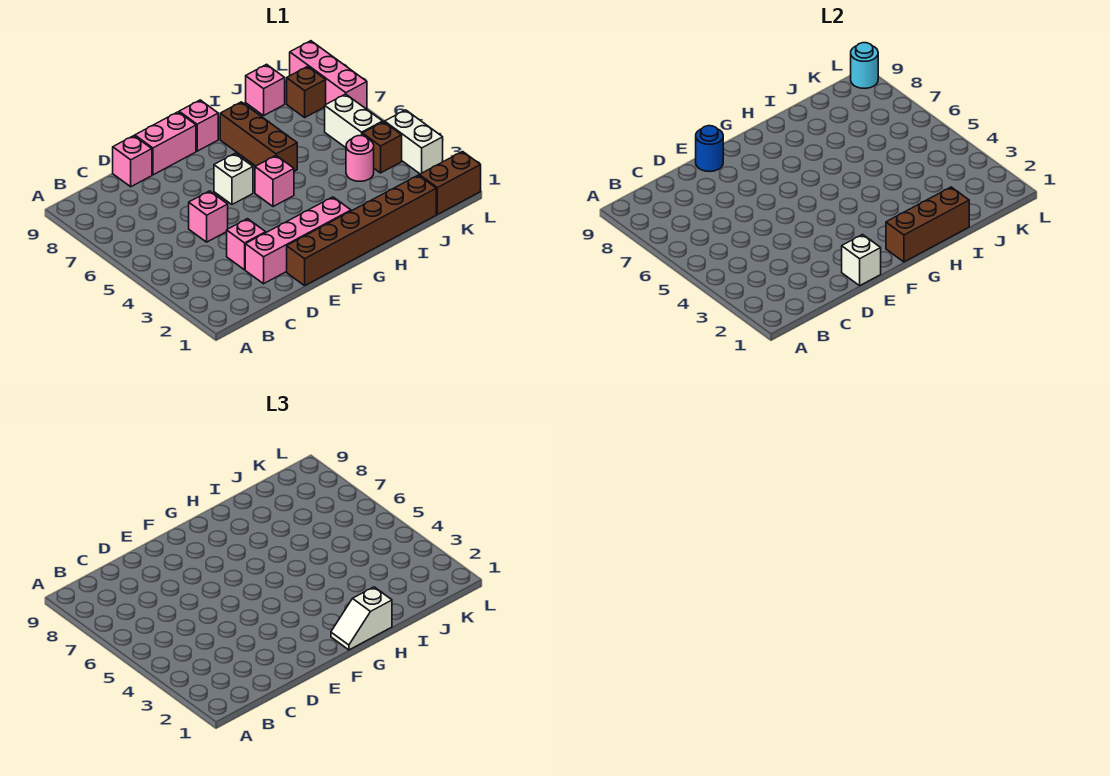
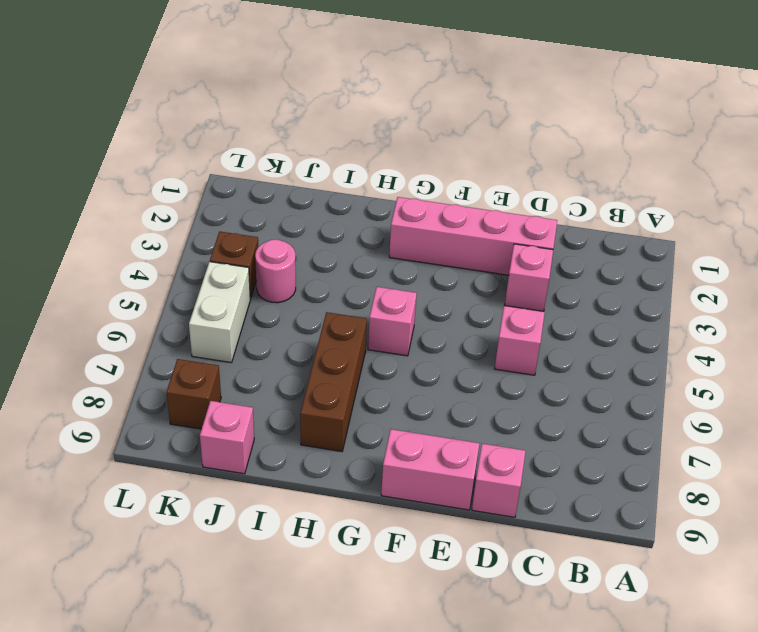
none -> brown brick E1:J1 level 1
none -> white brick F6 level 1
none -> pink brick G9 level 1

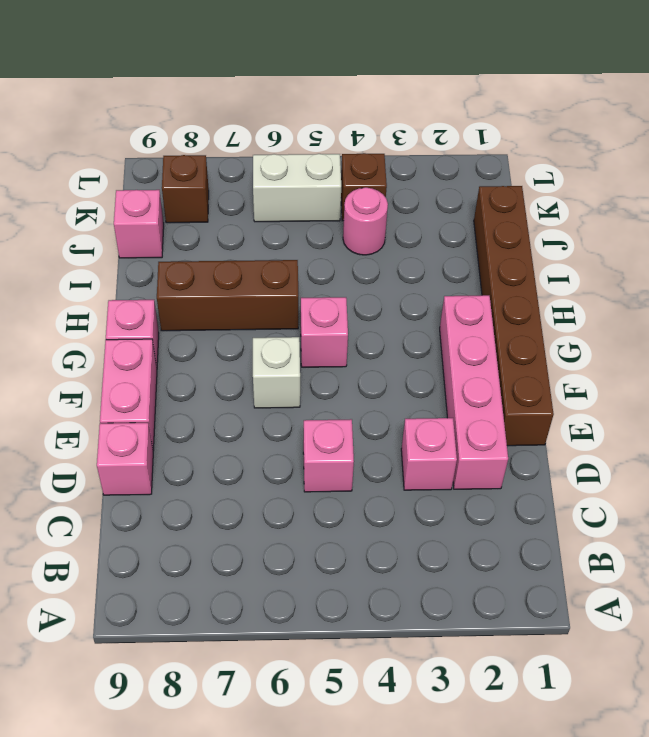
none -> brown brick K1:L1 level 1
none -> white brick L3:L4 level 1
none -> pink brick L7:L9 level 1

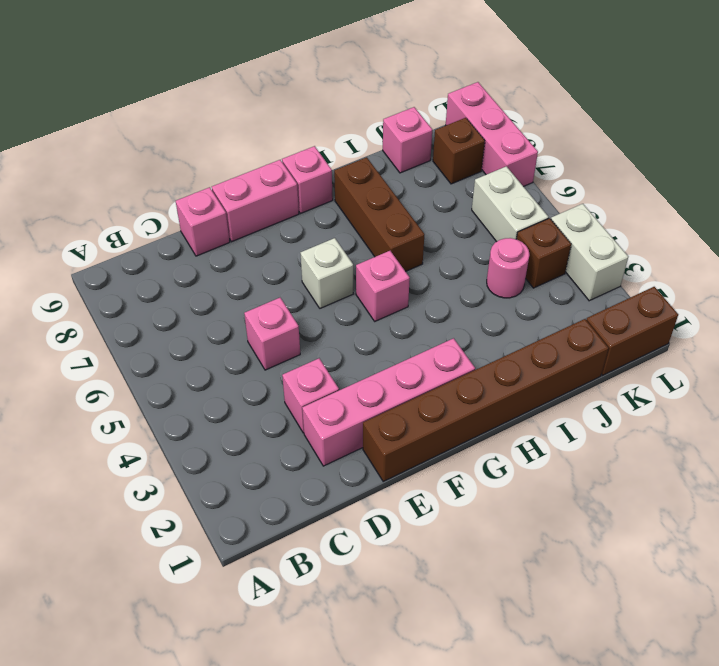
none -> white brick E1 level 2
none -> blue round brick E9 level 2
none -> brown brick G1:I1 level 2

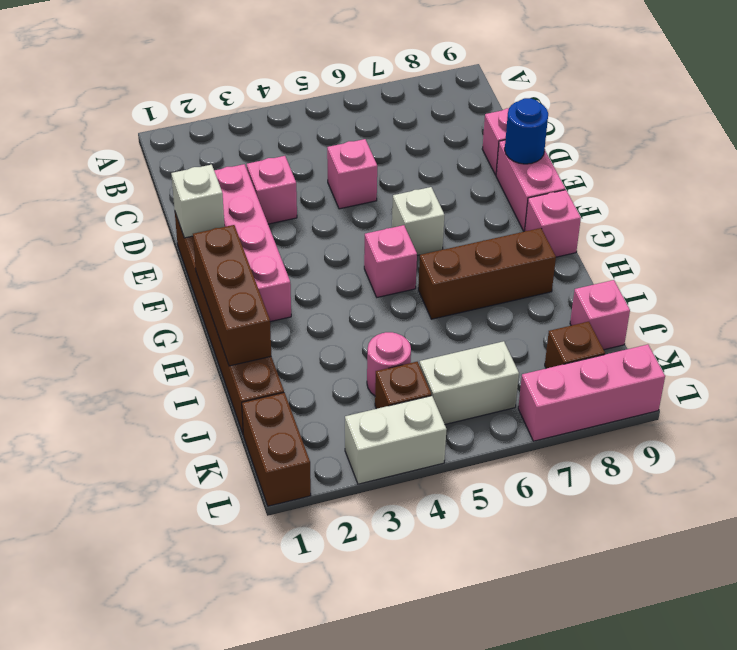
none -> cyan round brick L9 level 2
none -> white slope G1:H1 level 3 top H

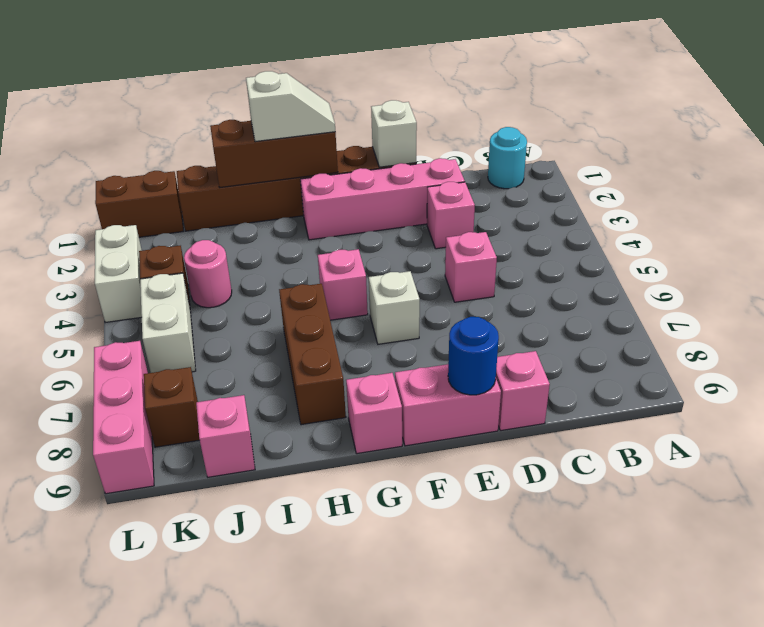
cyan round brick B1 level 1 -> cyan round brick L9 level 2

